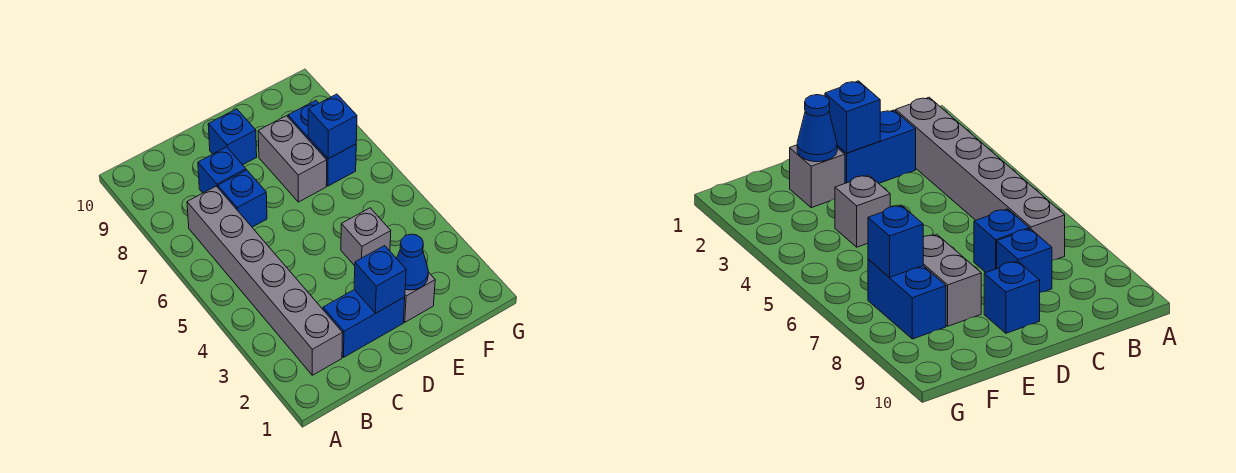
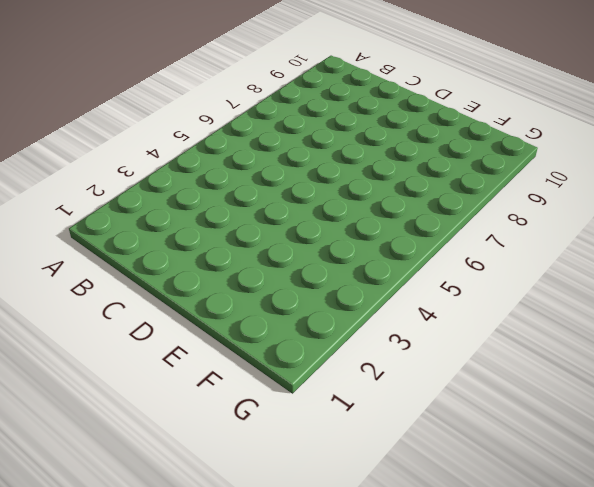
none -> grey brick B2:B7 level 1
none -> blue brick C2:D2 level 1
none -> blue brick C7 level 1

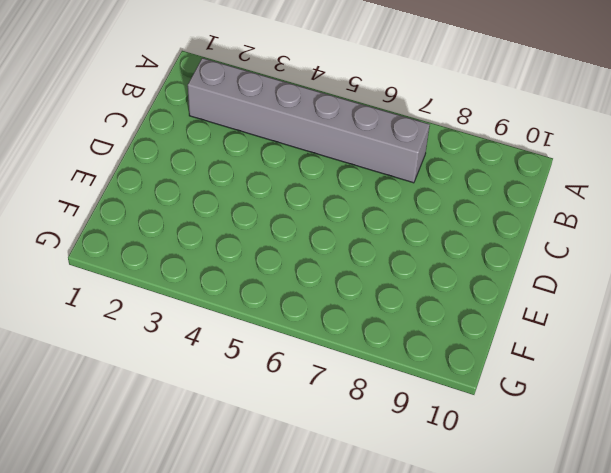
none -> blue brick C2:D2 level 1
none -> blue brick C7 level 1
none -> blue brick C8 level 1

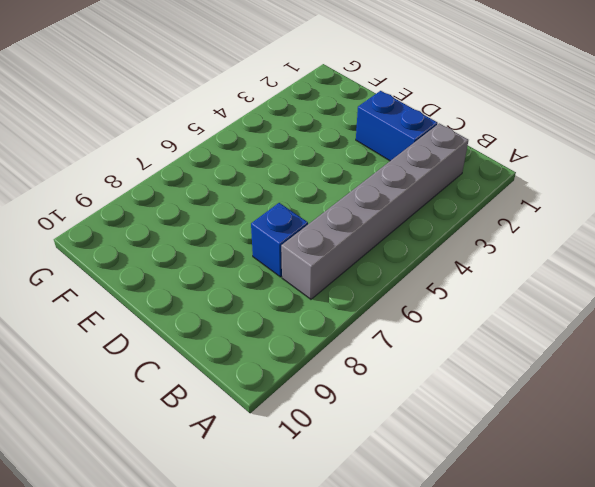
none -> blue brick C8 level 1
none -> blue brick D9 level 1
none -> grey brick E2 level 1

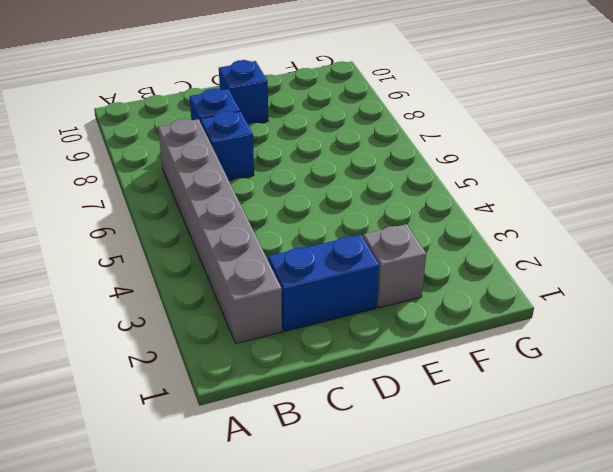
none -> grey brick E4 level 1
none -> grey brick E7:E8 level 1
none -> blue brick F7:F8 level 1

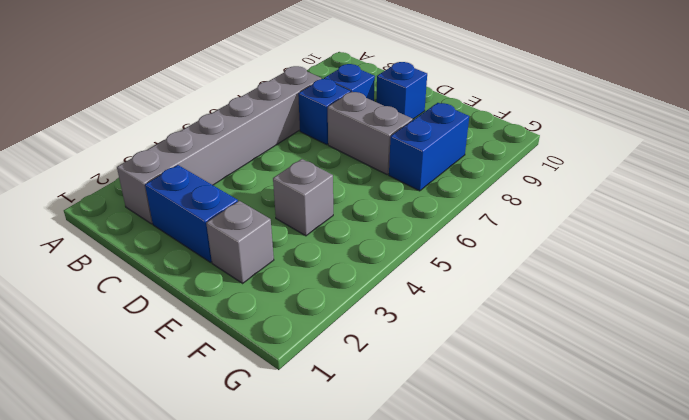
grey brick D7:E7 level 1 -> grey brick E7:E8 level 1
none -> blue brick D2 level 2
none -> blue cone E2 level 2
none -> blue brick F7 level 2

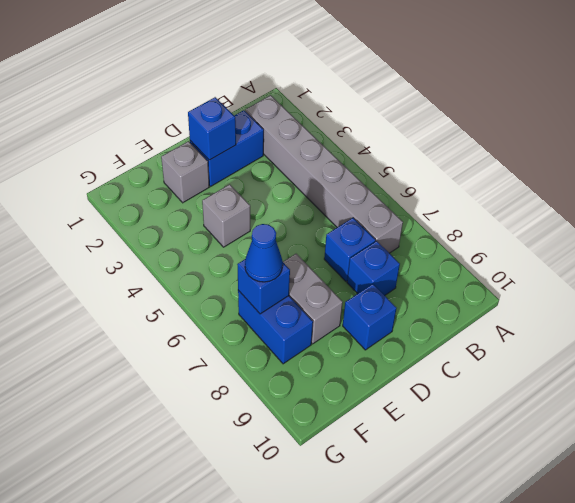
blue cone F7 level 3 -> blue cone E2 level 2

